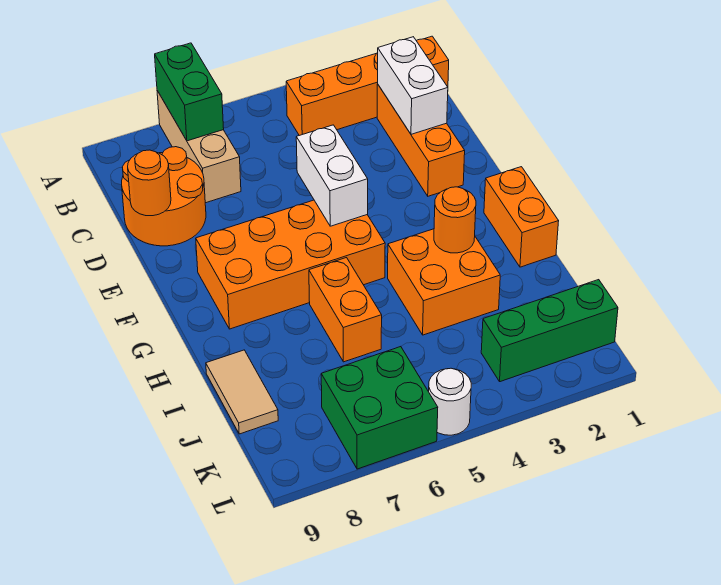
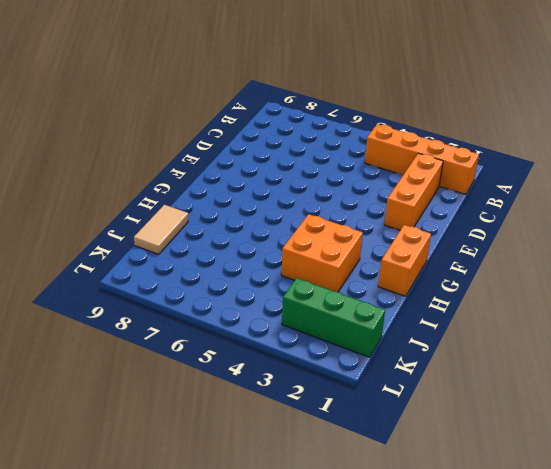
none -> tan brick A7:C7 level 1
none -> orange round brick C8:D9 level 1
none -> orange brick F5:G8 level 1

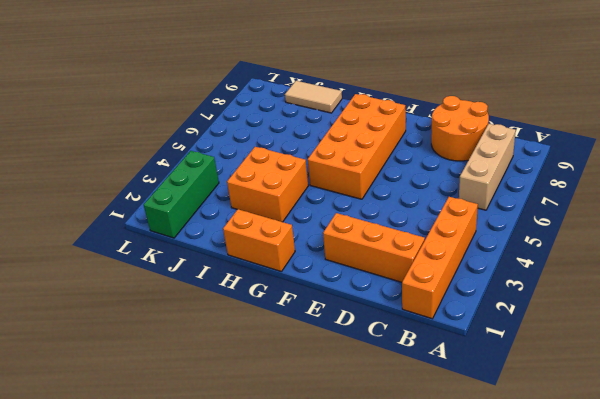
tan brick B6:B8 level 1 -> tan brick A7:C7 level 1
none -> orange brick H6:I6 level 1
none -> green brick K6:L7 level 1
none -> white round brick L5 level 1

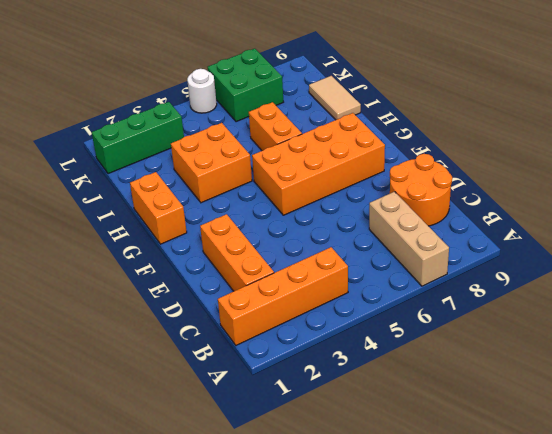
none -> green brick A7:B7 level 2
none -> white brick C2:D2 level 2
none -> orange round brick D9 level 2

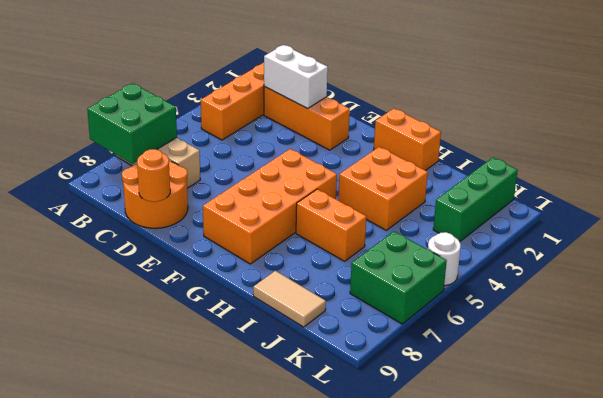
green brick A7:B8 level 2 -> green brick A7:B7 level 2
none -> white brick E5:F5 level 2
none -> orange round brick H3 level 2

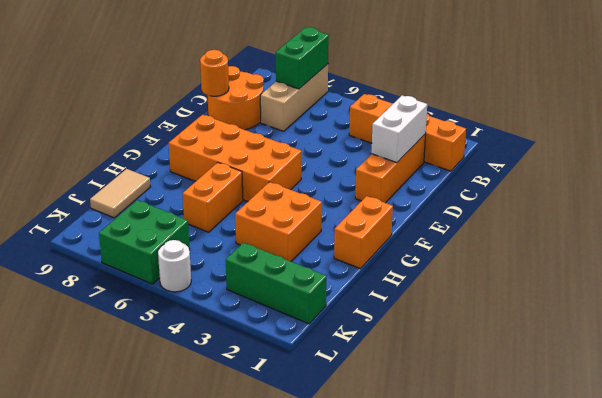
none -> white brick E5:F5 level 2
none -> orange round brick H3 level 2

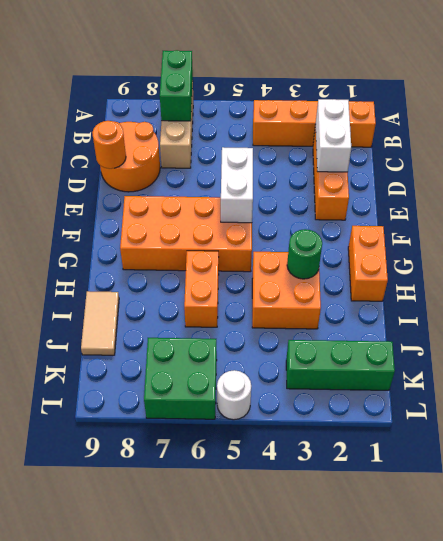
green round brick H3 level 2 -> orange round brick H3 level 2

